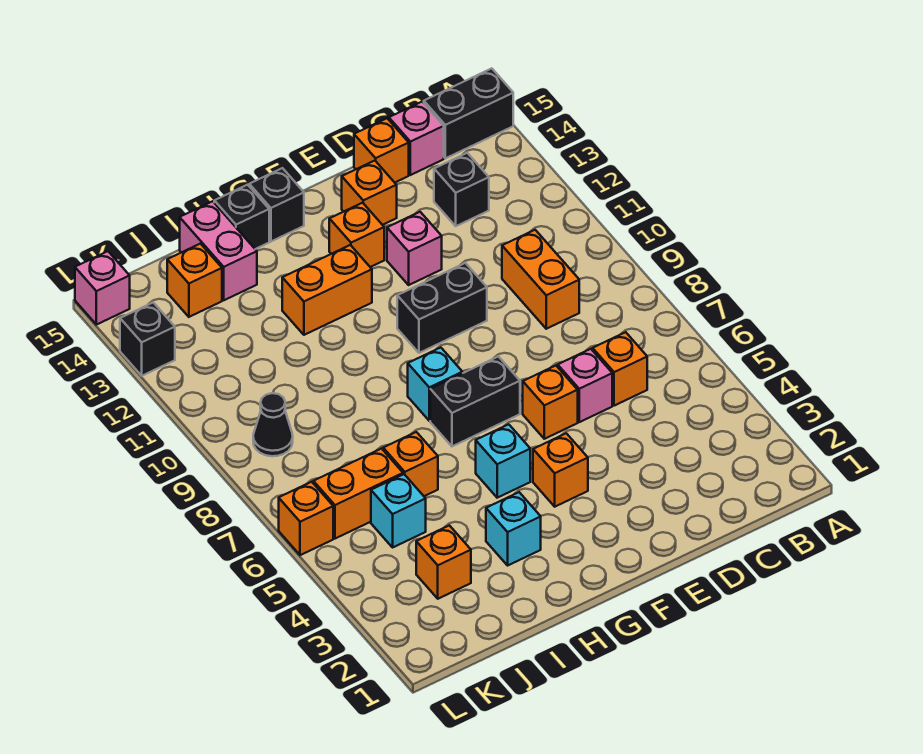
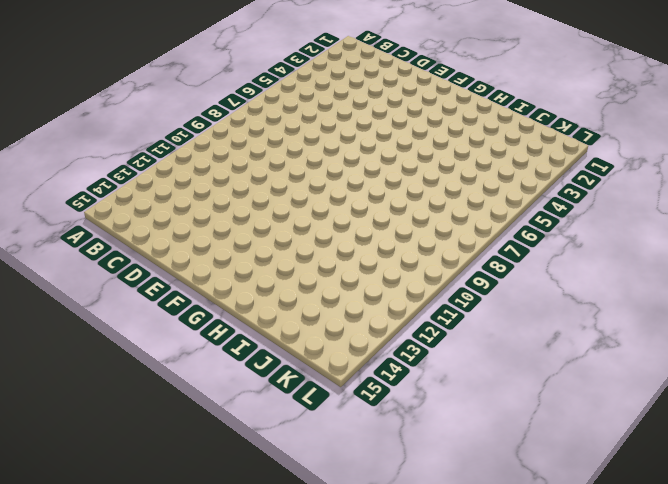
none -> black brick A15:B15 level 1
none -> orange brick C6 level 1
none -> orange brick C9:C10 level 1
none -> black brick C13 level 1

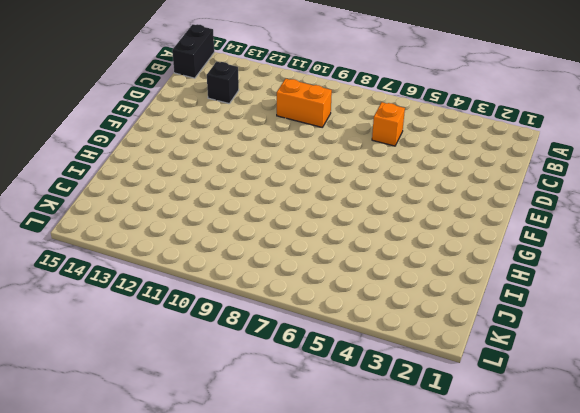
none -> pink brick C15 level 1
none -> pink brick D6 level 1
none -> orange brick D15 level 1
none -> orange brick E6 level 1

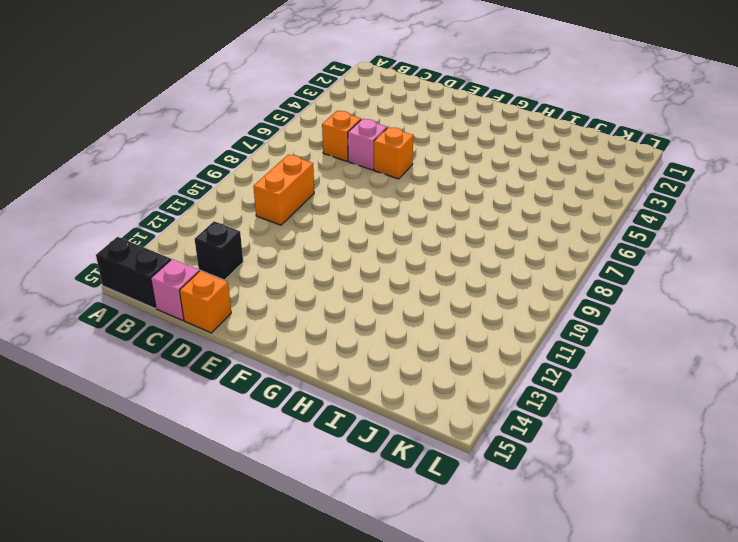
none -> black brick E10:F10 level 1
none -> pink brick E12 level 1
none -> orange brick E14 level 1
none -> orange brick F4 level 1

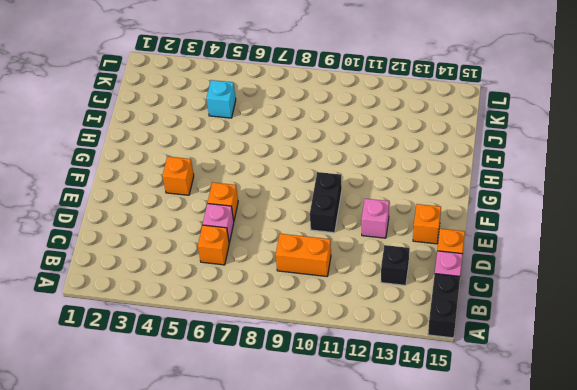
none -> black brick F7:G7 level 1
none -> orange brick F13 level 1
none -> cyan brick G5 level 1
none -> cyan brick G8 level 1

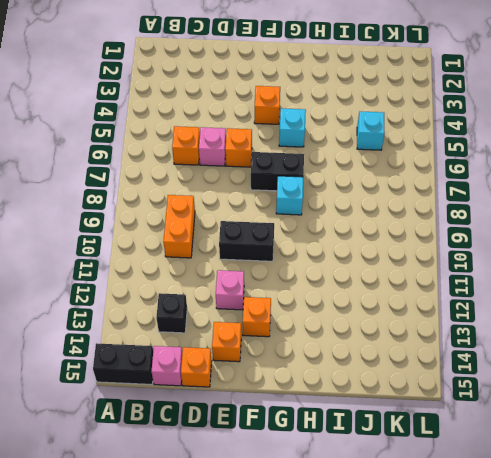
none -> orange brick G12:H12 level 1
none -> black brick G15 level 1
none -> cyan brick H3 level 1
none -> black brick H15 level 1

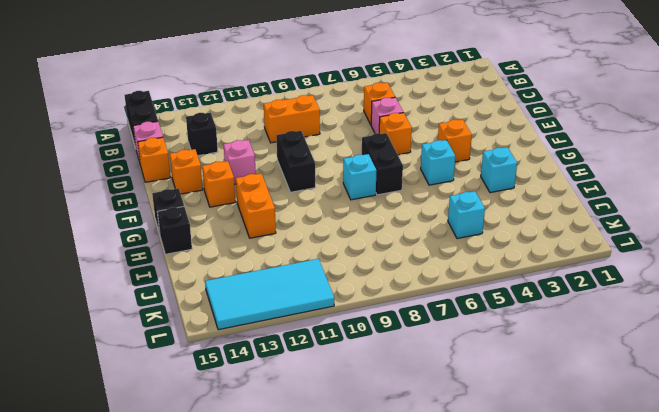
cyan tile K11:L14 level 1 -> black brick L13 level 1
none -> orange brick I6 level 1
none -> pink brick I14:I15 level 1
none -> orange brick J3 level 1
none -> orange brick J6:K6 level 1

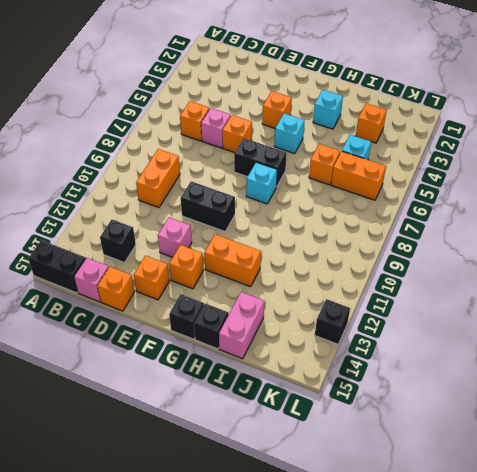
none -> orange brick J14 level 1
none -> black cone K9 level 1
none -> orange brick L6 level 1
none -> pink brick L15 level 1

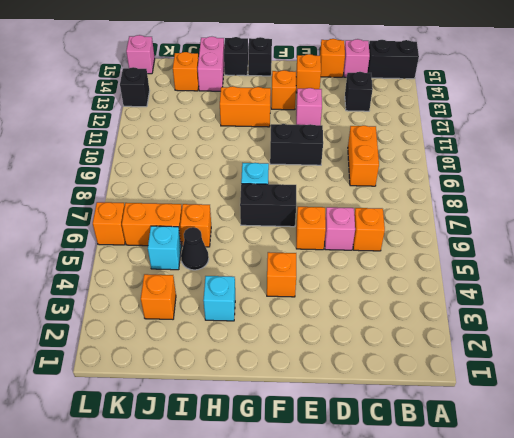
black cone I5 level 1 -> black cone K9 level 1
none -> cyan brick G5 level 1

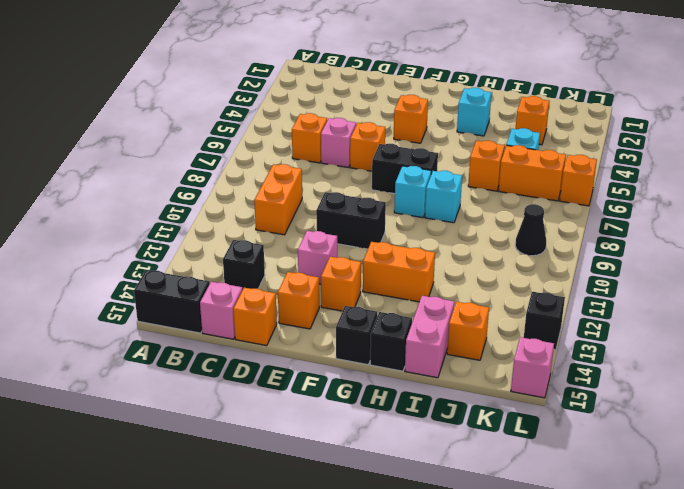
cyan brick H8 level 1 -> cyan brick G5 level 1

